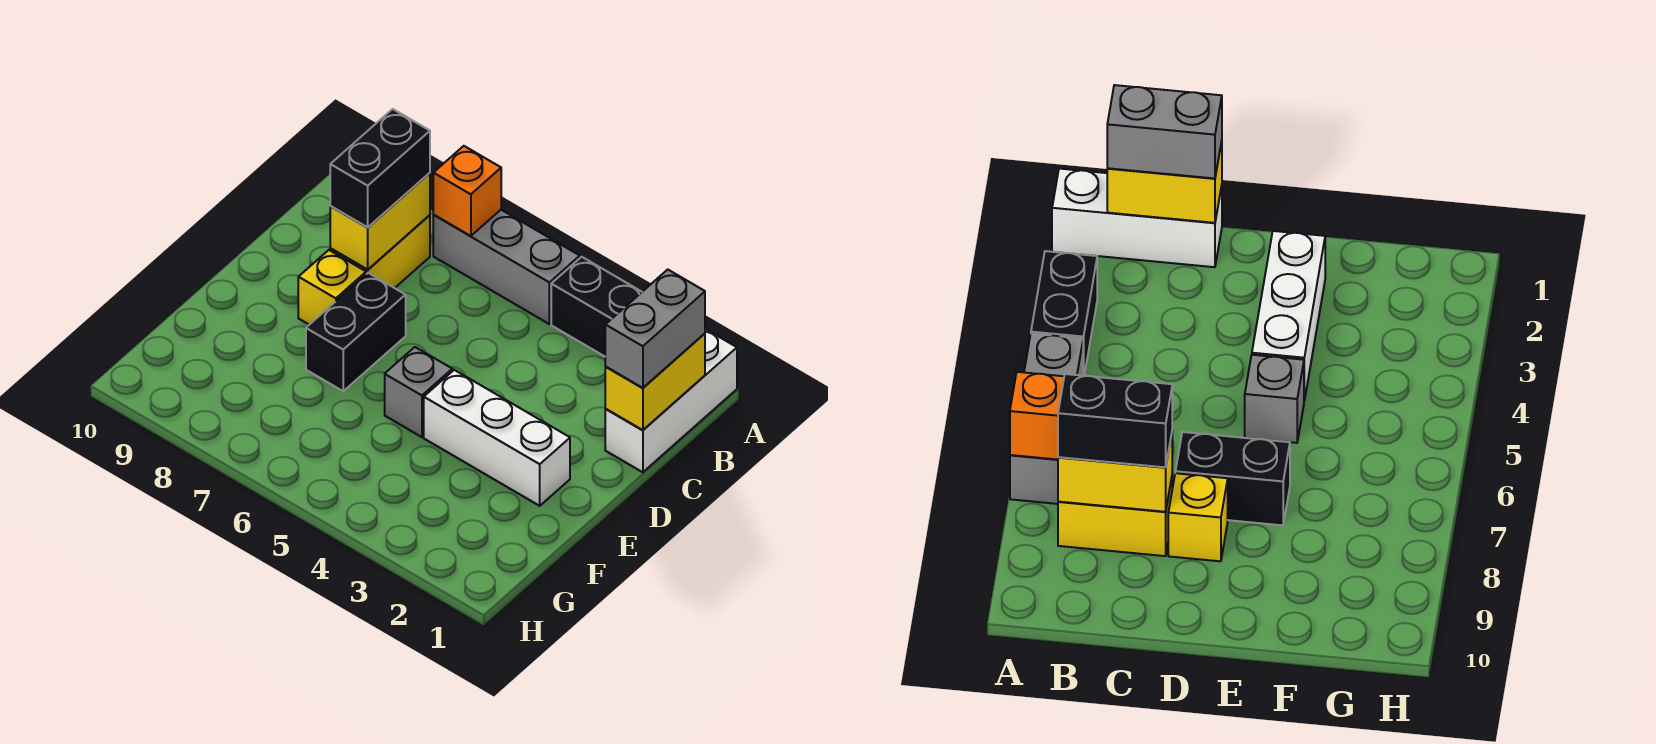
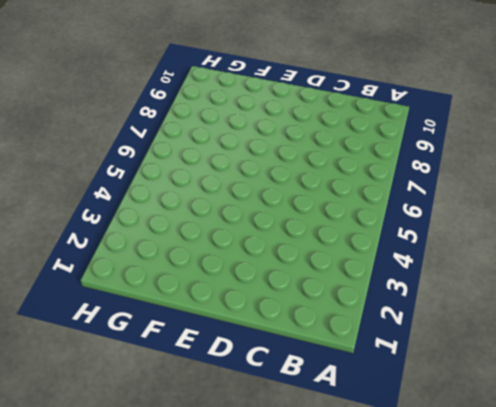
none -> white brick A1:C1 level 1
none -> black brick A3:A4 level 1
none -> grey brick A5:A7 level 1

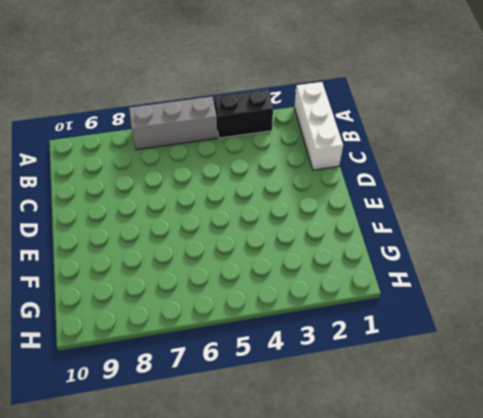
none -> yellow brick B8:C8 level 1
none -> black brick D7:E7 level 1
none -> yellow brick D8 level 1

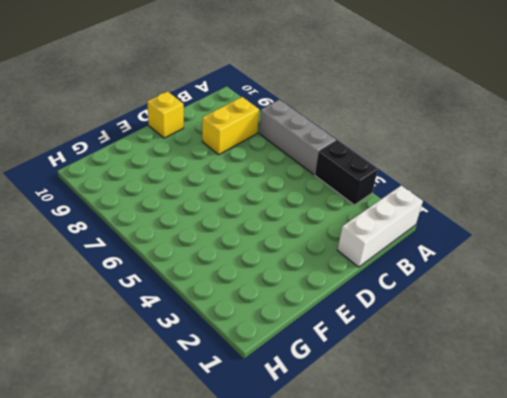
yellow brick D10 level 1 -> yellow brick D8 level 1
none -> black brick D7:E7 level 1
none -> white brick E2:E4 level 1
none -> grey brick E5 level 1

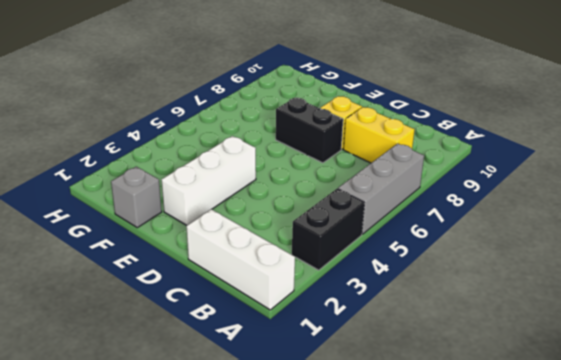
grey brick F1 level 1 -> grey brick E5 level 1
none -> orange brick A7 level 2
none -> yellow brick B1:C1 level 2
none -> yellow brick B8:C8 level 2

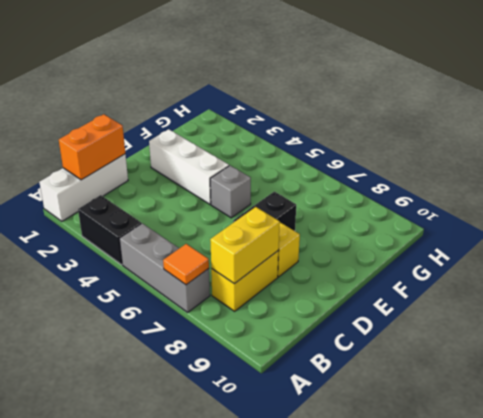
orange tile A7 level 2 -> orange brick A7 level 2
orange brick B1:C1 level 2 -> yellow brick B1:C1 level 2
none -> grey brick B1:C1 level 3
none -> black brick B8:C8 level 3

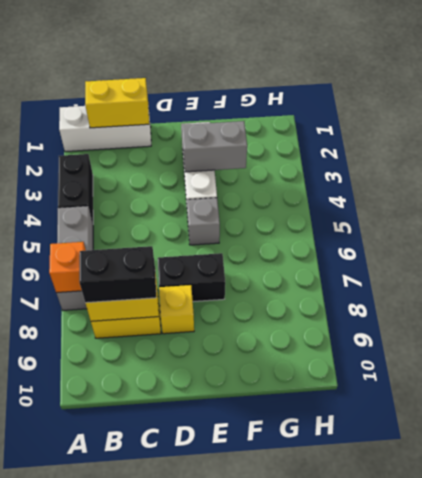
grey brick E3:F3 level 2 -> grey brick B1:C1 level 3

